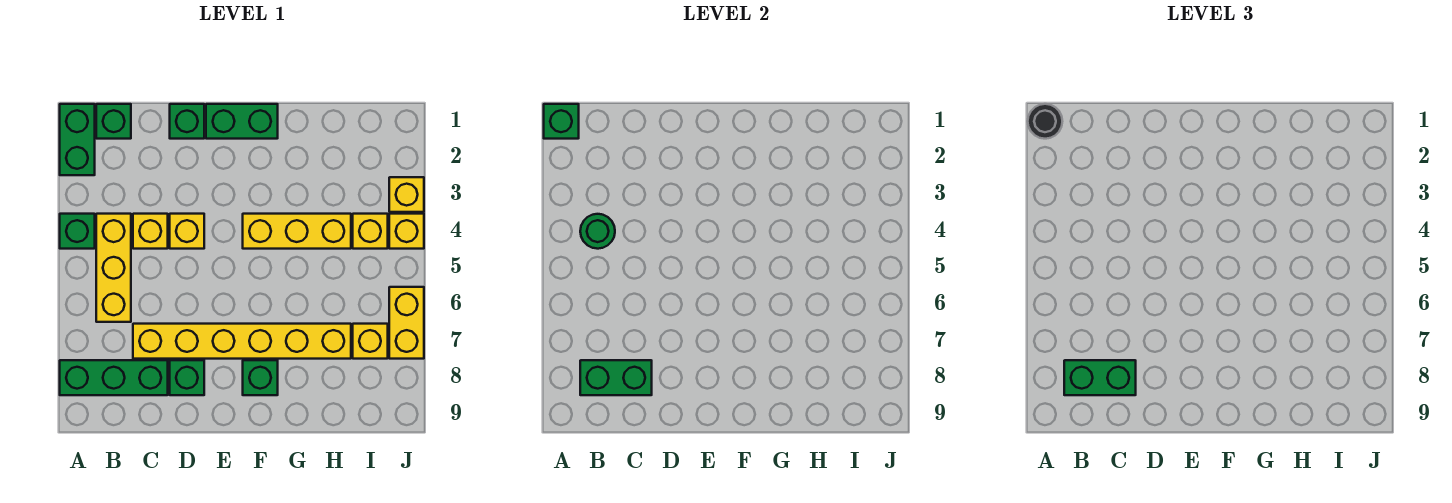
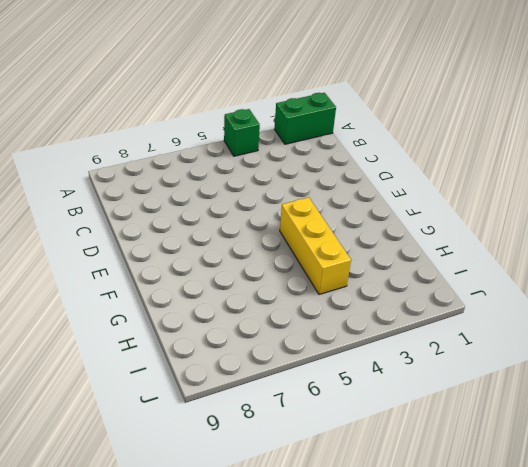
none -> green brick A8:C8 level 1
none -> green brick B1 level 1
none -> yellow brick B4:B6 level 1

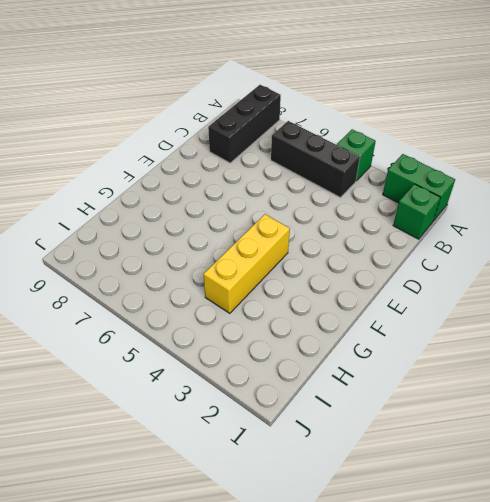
black brick A8:C8 level 1 -> green brick A8:C8 level 1
black brick B4:B6 level 1 -> yellow brick B4:B6 level 1
none -> yellow brick C4 level 1
none -> yellow brick C7:H7 level 1
none -> green brick D1 level 1

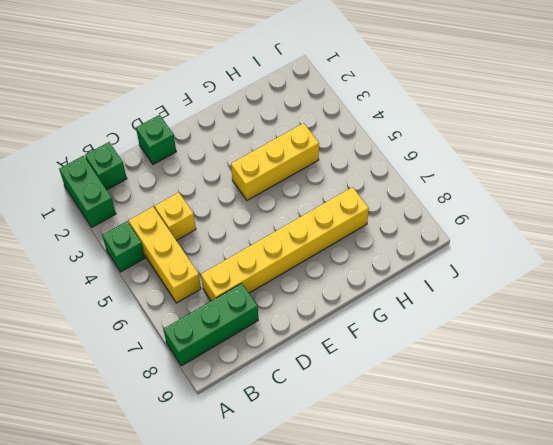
none -> yellow brick D4 level 1
none -> green brick D8 level 1
none -> green brick E1:F1 level 1

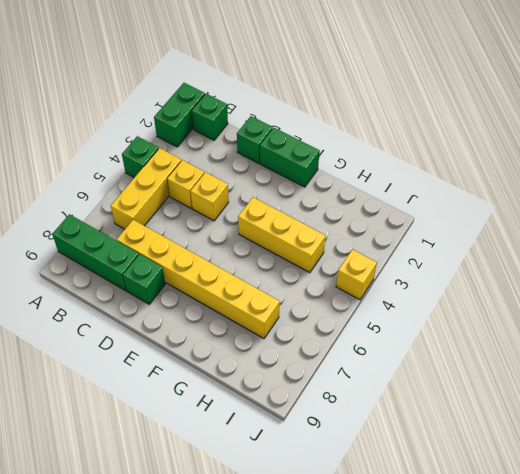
none -> green brick F8 level 1
none -> yellow brick I4 level 1
none -> yellow brick I7 level 1

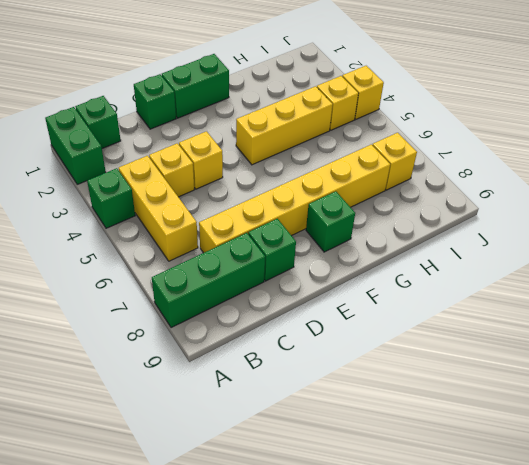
none -> yellow brick J3 level 1
none -> yellow brick J6:J7 level 1
none -> green brick A1 level 2

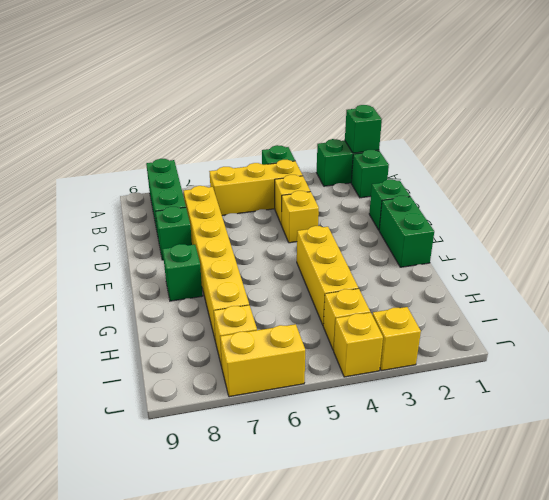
none -> green round brick B4 level 2
none -> green brick B8:C8 level 2
none -> black round brick A1 level 3

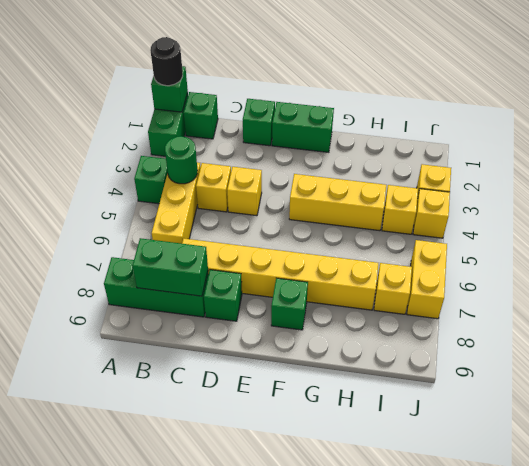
none -> green brick B8:C8 level 3

